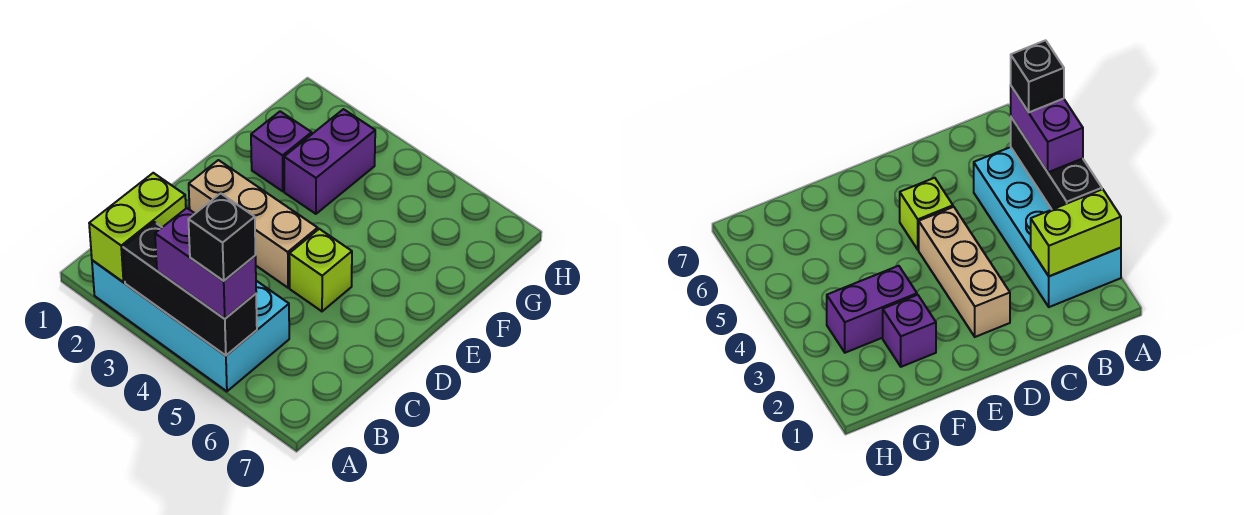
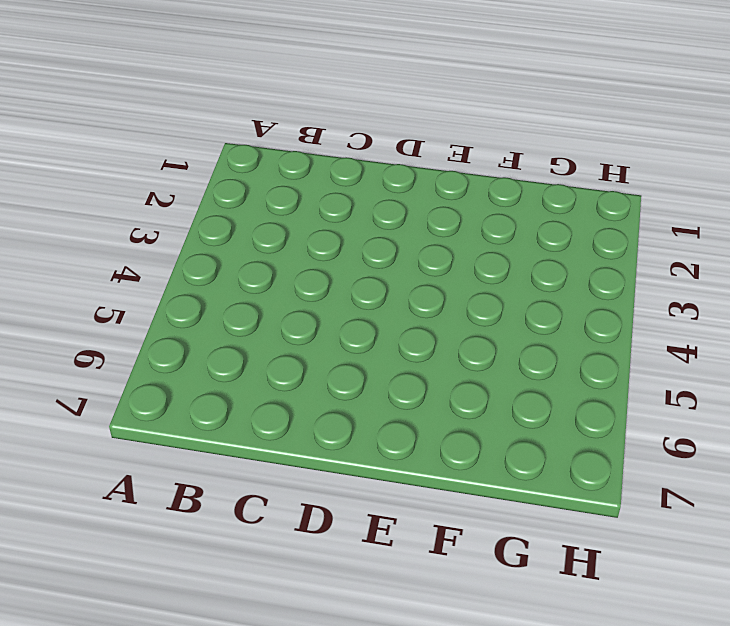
none -> cyan brick A2:B5 level 1
none -> tan brick D2:D4 level 1

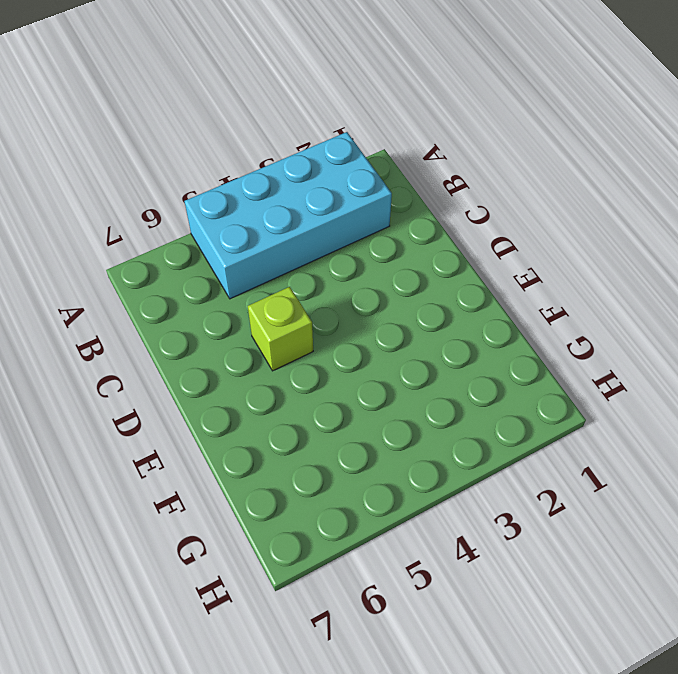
none -> tan brick D2:D4 level 1
none -> purple brick F2 level 1

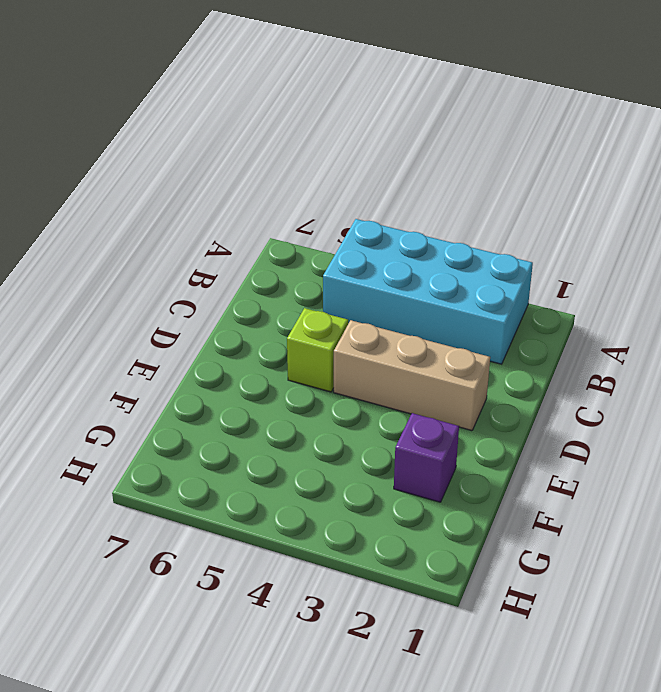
none -> purple brick F3:G3 level 1
none -> lime brick A2:B2 level 2

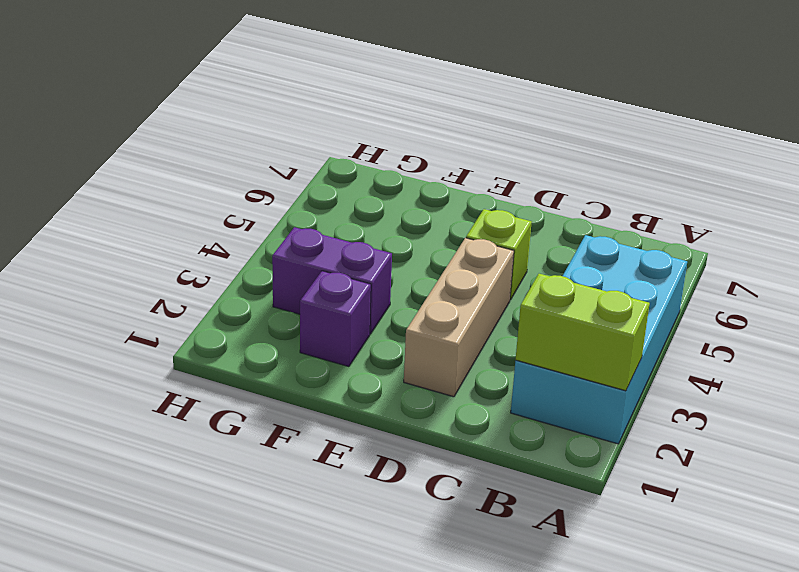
none -> black brick A3:A5 level 2
none -> purple brick A4:A5 level 3

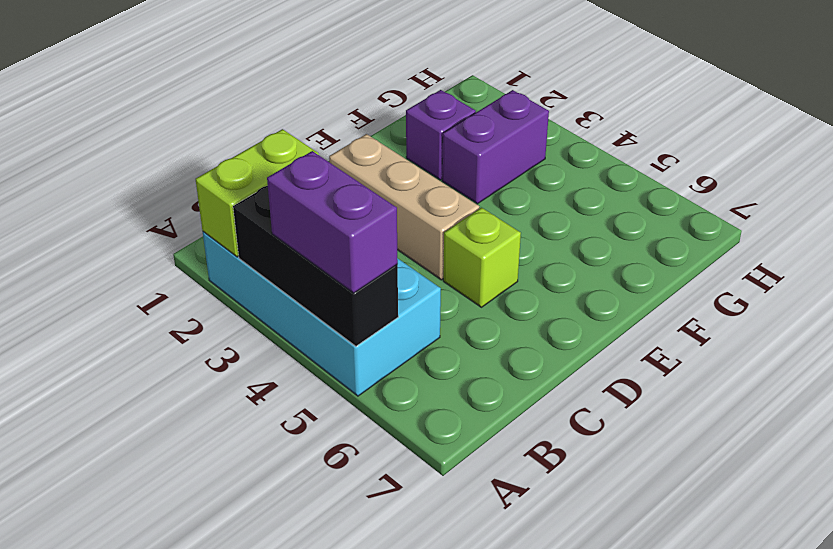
none -> black brick A5 level 4

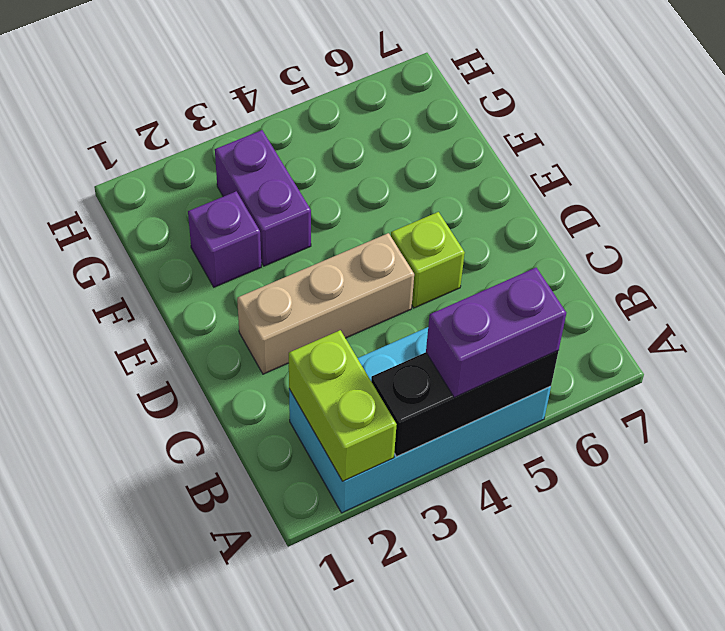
none -> black brick A5 level 4

